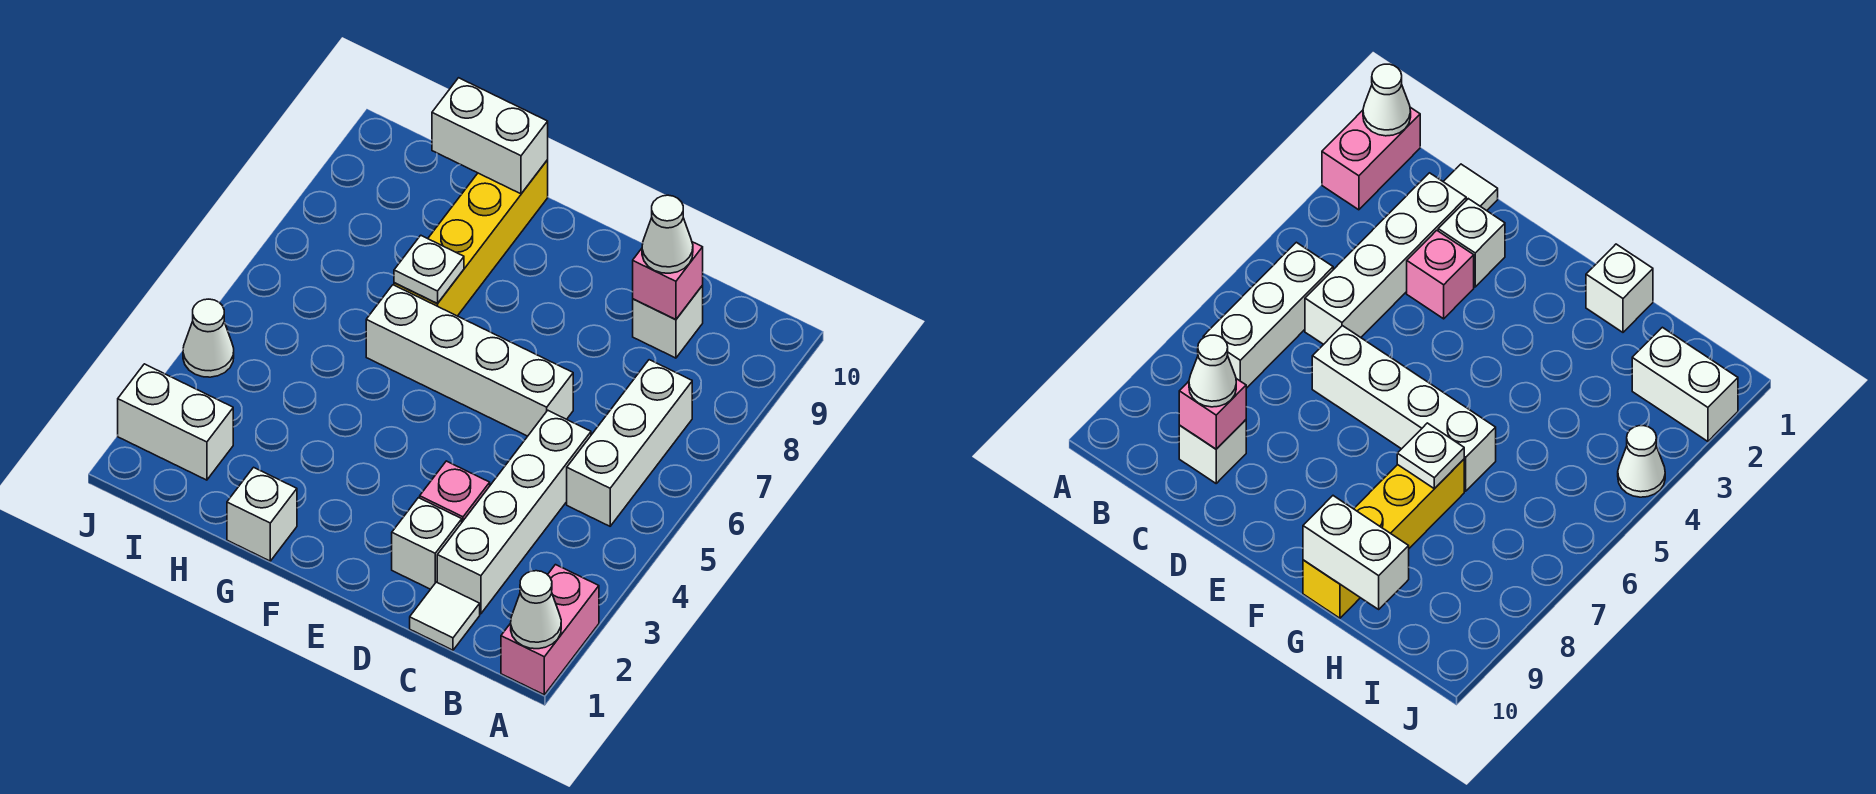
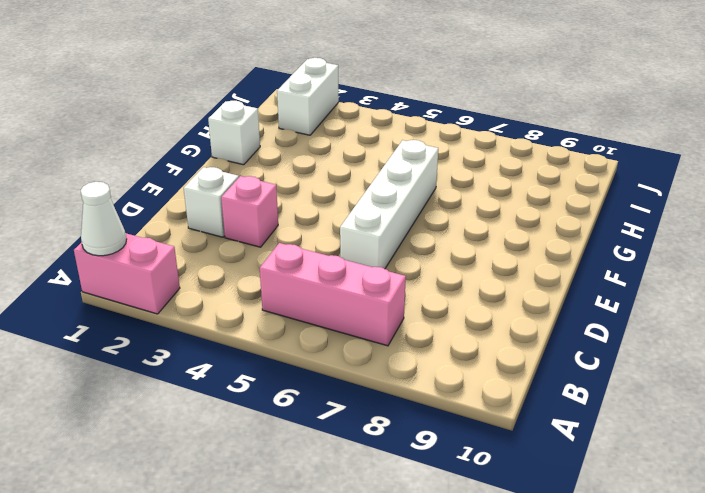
pink brick B5:B7 level 1 -> white brick B5:B7 level 1
none -> white tile C1 level 1
none -> white brick C2:C5 level 1
none -> white brick C9 level 1

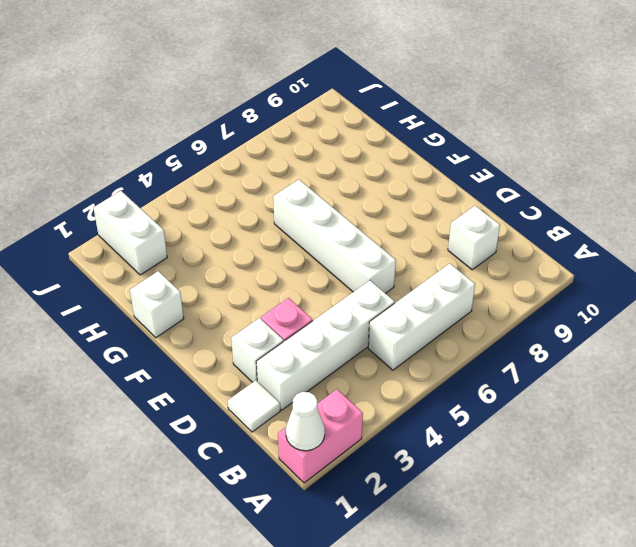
none -> yellow brick G7:G10 level 1
none -> white cone J4 level 1
none -> pink brick C9 level 2

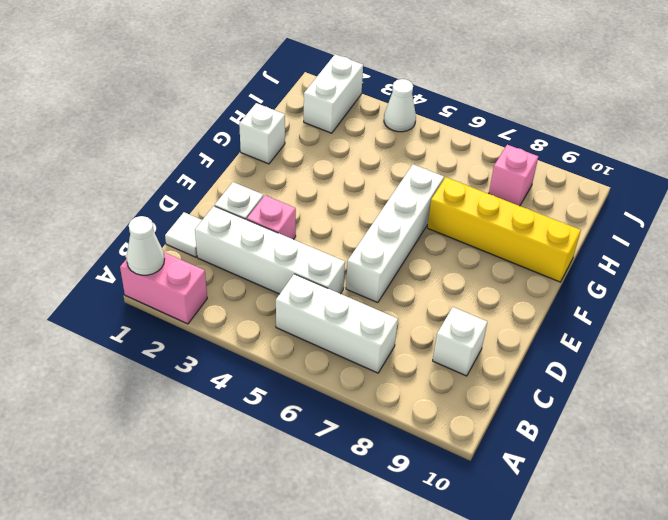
pink brick I8 level 1 -> pink brick C9 level 2
none -> white plate G7 level 2
none -> white brick G10:H10 level 2
none -> white cone C9 level 3

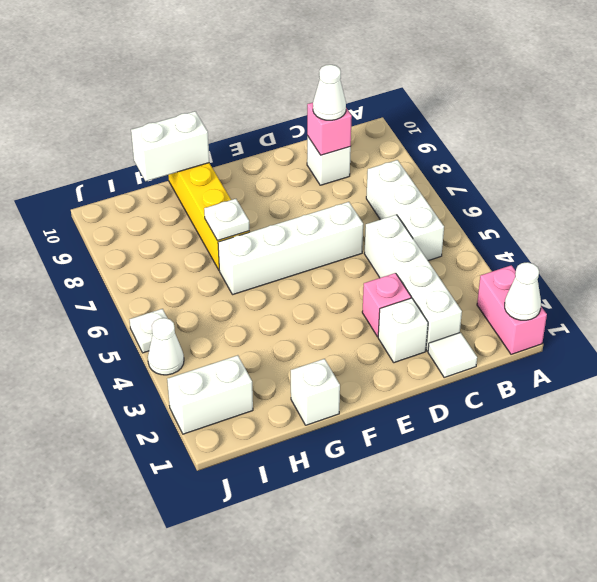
white plate J5 level 1 -> none

